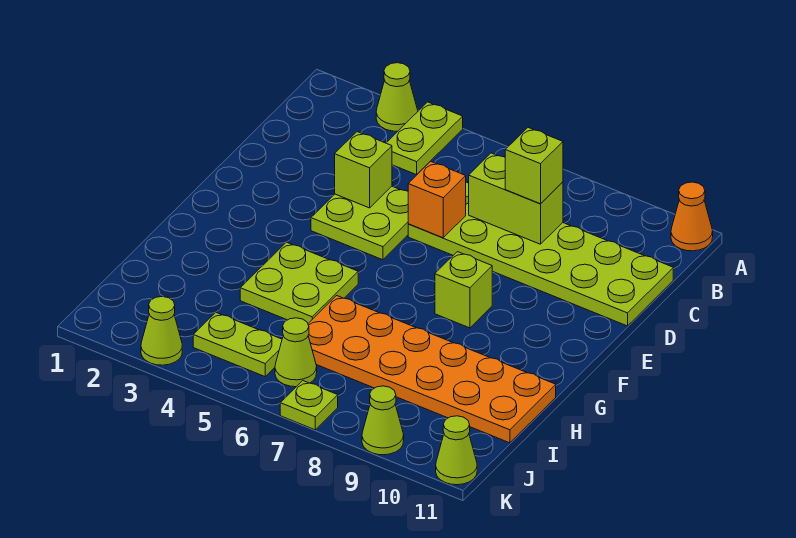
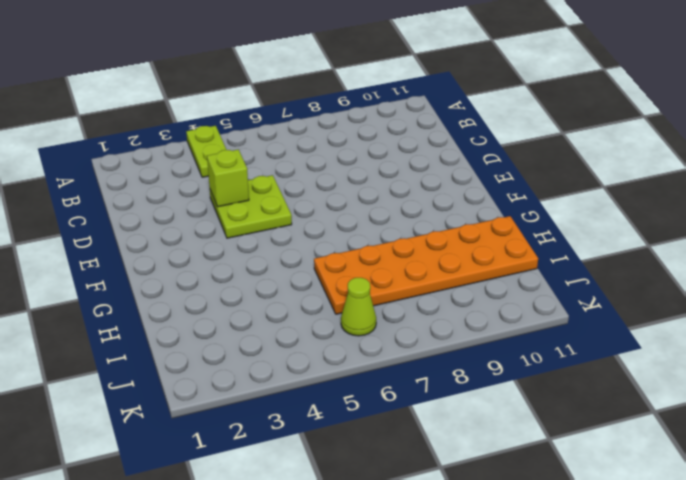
none -> lime cone A3 level 1
none -> orange cone A11 level 1
none -> lime plate C6:D11 level 1

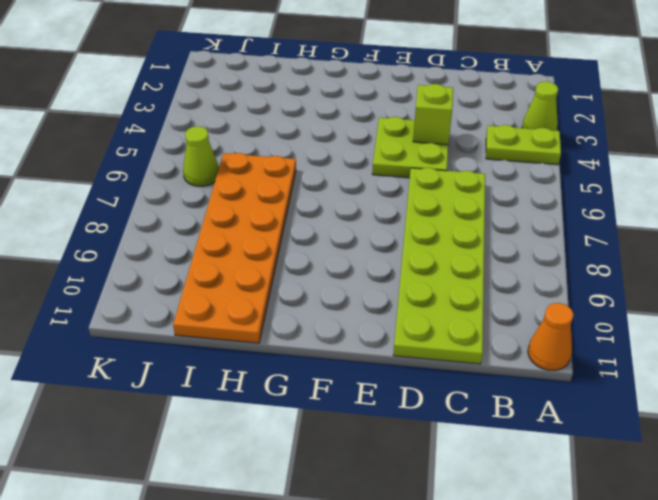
none -> lime brick F8 level 1
none -> lime plate G4:H5 level 1
none -> lime plate J4:J5 level 1

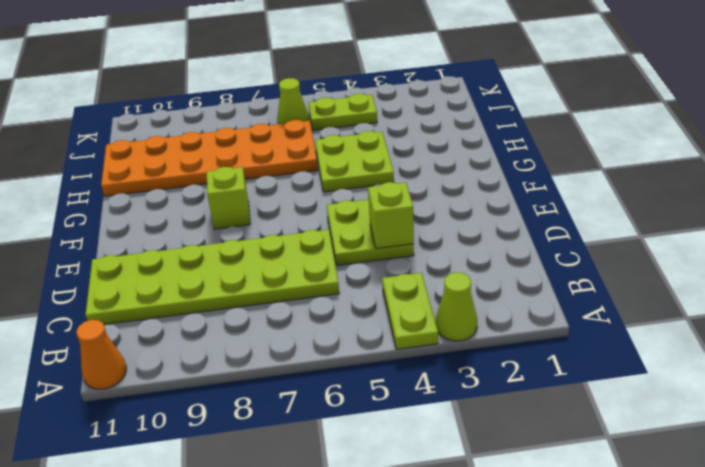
none -> lime cone K3 level 1
none -> lime plate K7 level 1
none -> lime cone K9 level 1

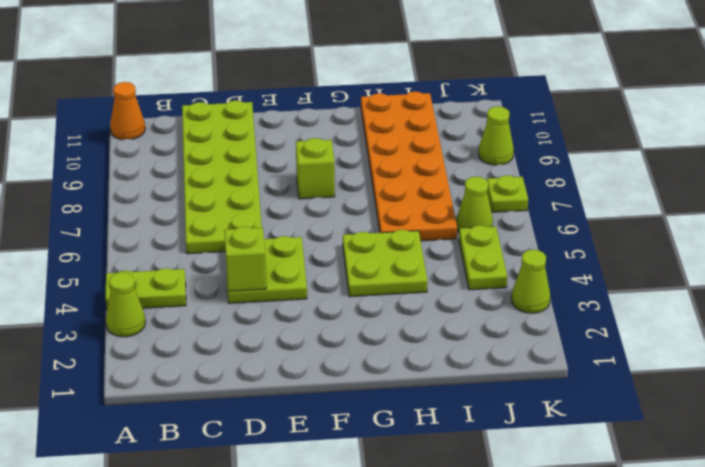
none -> lime cone K11 level 1
none -> lime brick C7:C8 level 2
none -> orange brick D6 level 2

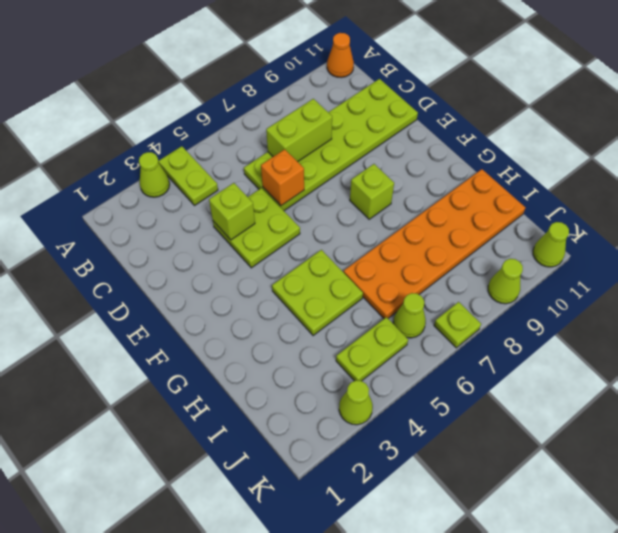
none -> lime brick C8 level 3

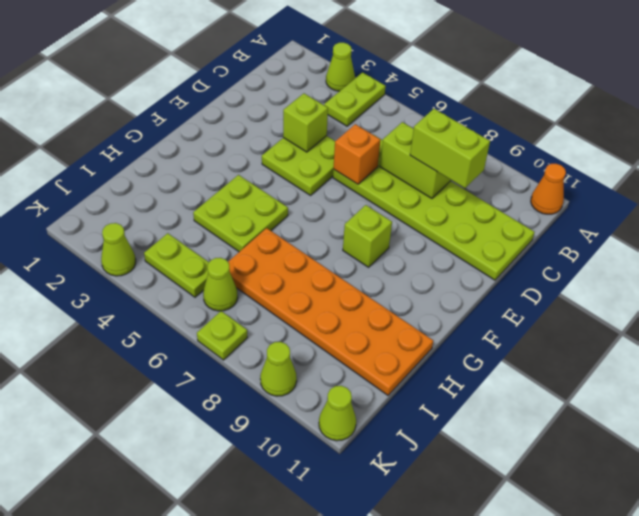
lime brick C8:C9 level 3 -> lime brick C8 level 3

